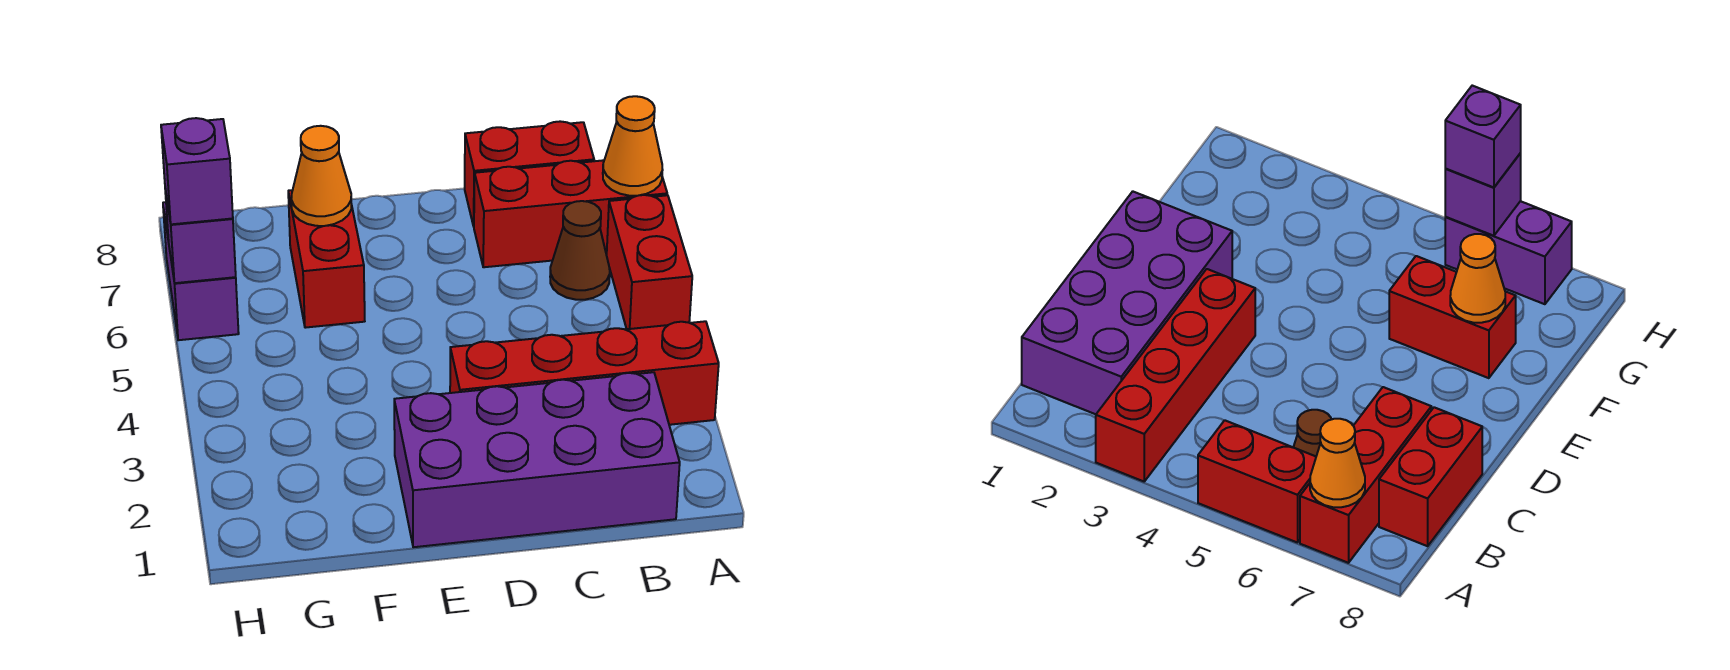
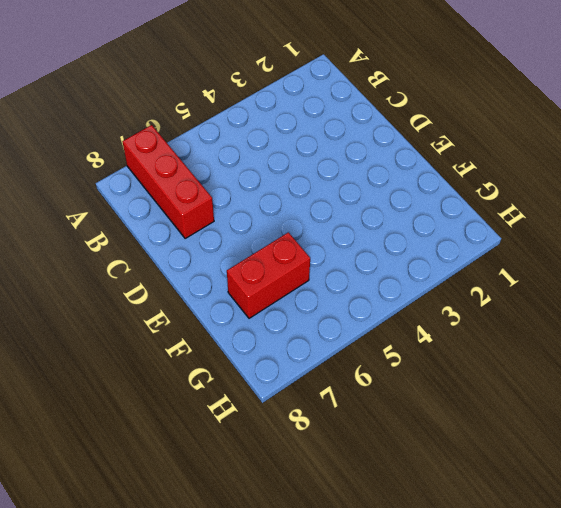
none -> red brick A3:D3 level 1
none -> red brick A5:A6 level 1
none -> purple brick B1:E2 level 1

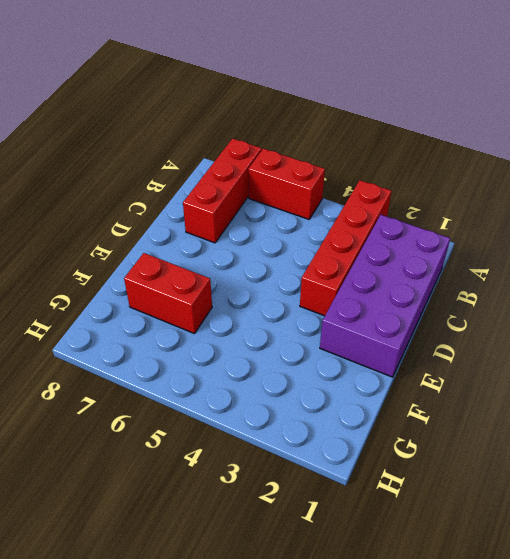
none -> brown cone B6 level 1
none -> red brick B8:C8 level 1
none -> purple brick H6:H7 level 1

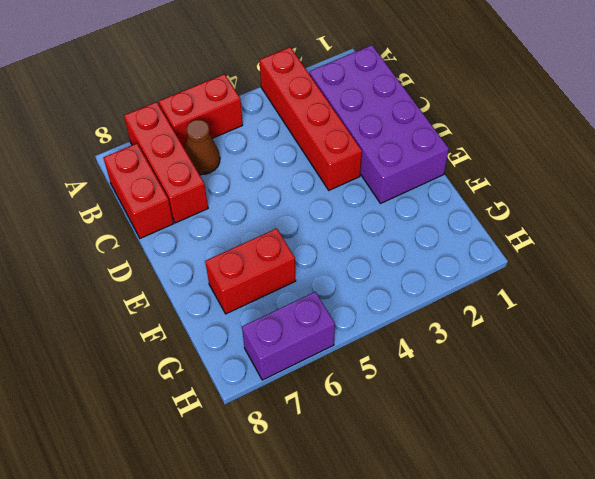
none -> orange cone A7 level 2
none -> orange cone F7 level 2
none -> purple brick H6 level 2

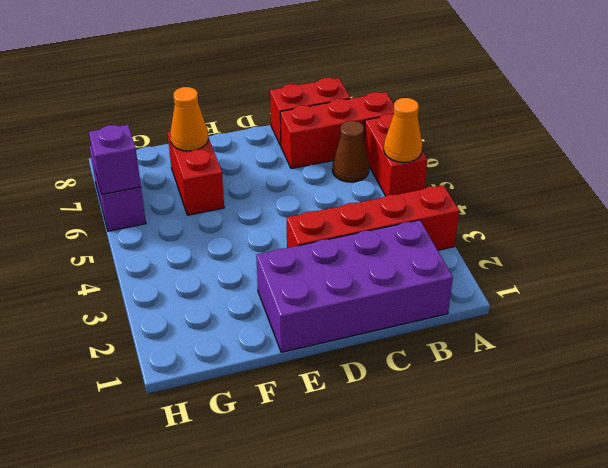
orange cone A5 level 2 -> orange cone A7 level 2
none -> purple brick H6 level 3

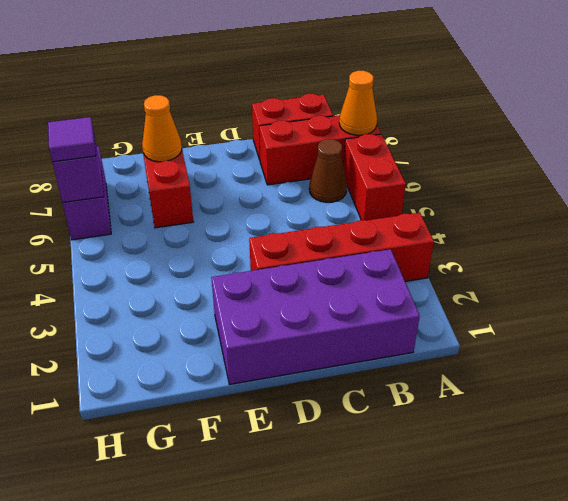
purple tile H6 level 3 -> purple brick H6 level 3

